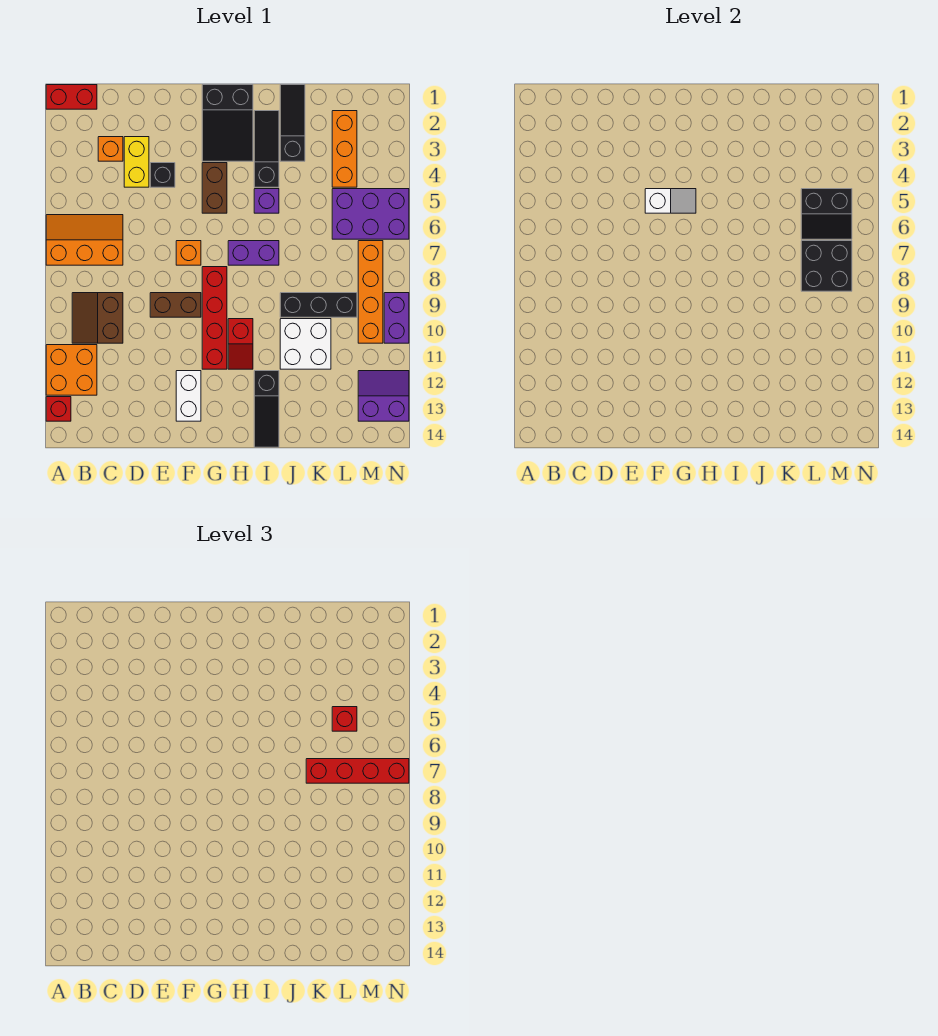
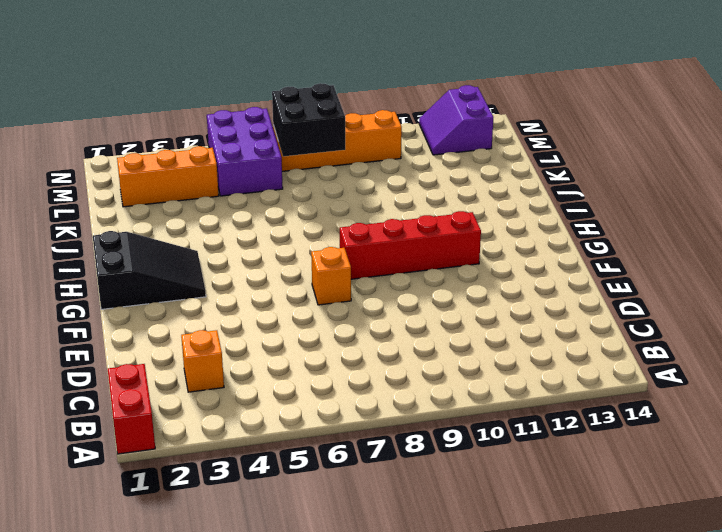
none -> orange slope A6:C7 level 1 top 7
none -> orange brick A11:B12 level 1
none -> red brick A13 level 1
none -> brown slope B9:C10 level 1 top C

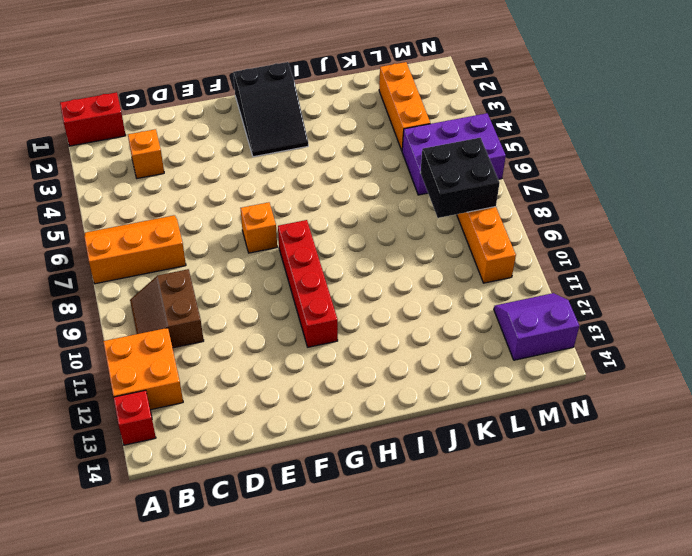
none -> yellow brick D3:D4 level 1
none -> black brick E4 level 1
none -> brown brick E9:F9 level 1
none -> white brick F12:F13 level 1

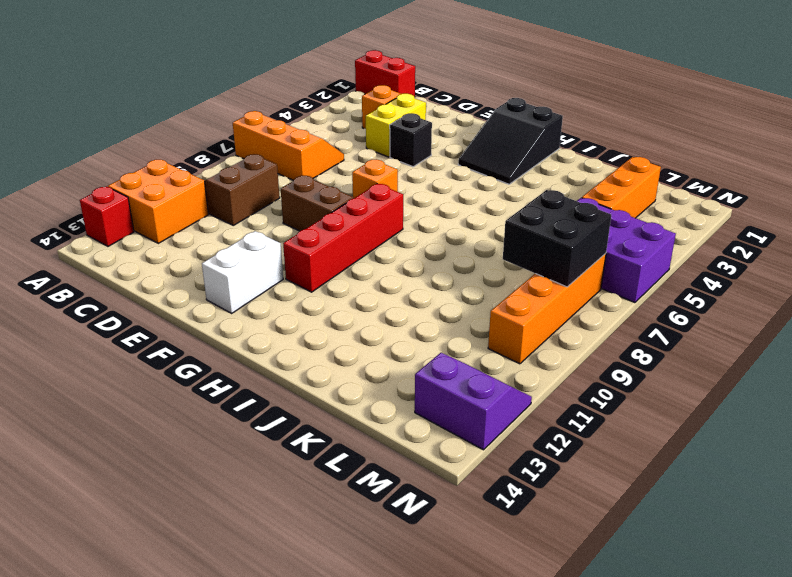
none -> brown brick G4:G5 level 1
none -> purple brick H7:I7 level 1
none -> red slope H10:H11 level 1 top 10
none -> black slope I2:I4 level 1 top 4

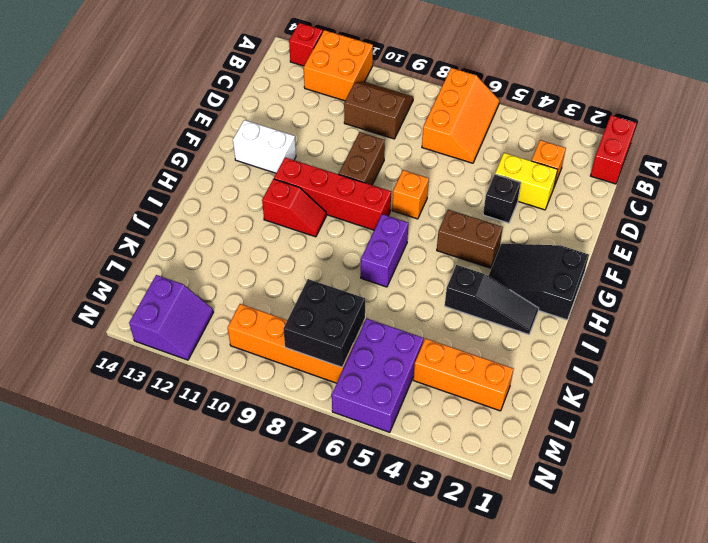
red slope H10:H11 level 1 top 11 -> red slope H10:H11 level 1 top 10
none -> purple brick I5 level 1
none -> black slope I12:I14 level 1 top 12
none -> black slope J1:J3 level 1 top 3
none -> black brick J9:L9 level 1

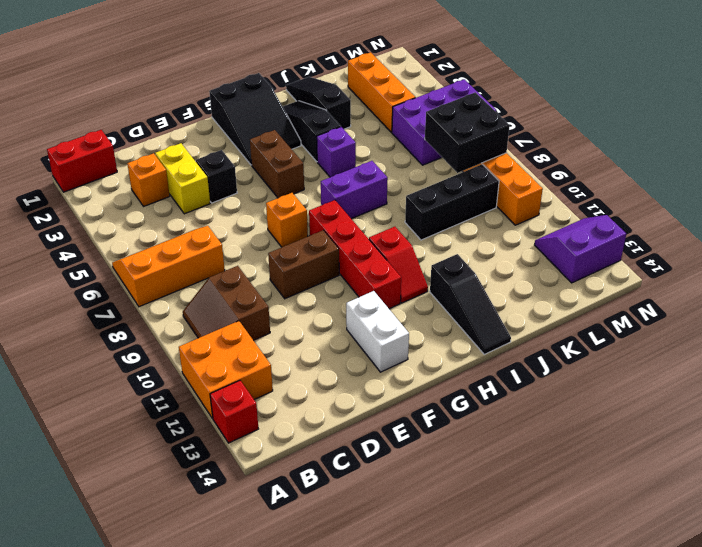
none -> white brick J10:K11 level 1
none -> purple brick N9:N10 level 1
none -> white slope F5:G5 level 2 top F
none -> black slope L5:M6 level 2 top 5

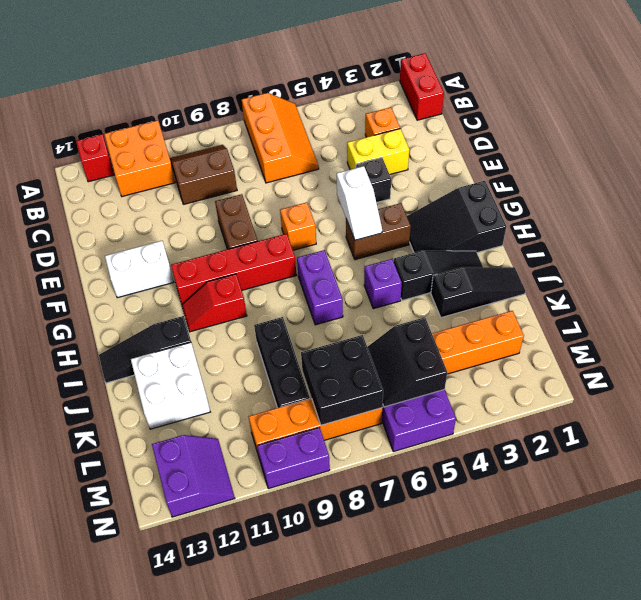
white brick J12:K13 level 1 -> white brick J10:K11 level 1
none -> red brick K7:N7 level 3
none -> red brick L5 level 3

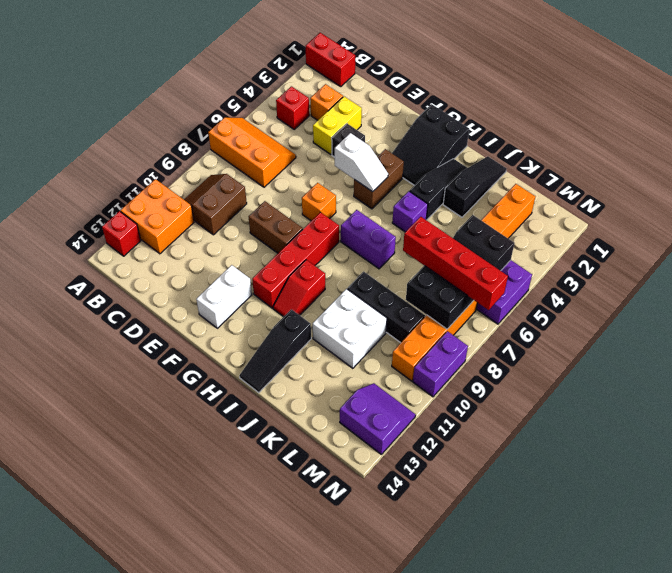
red brick B4 level 1 -> red brick L5 level 3

